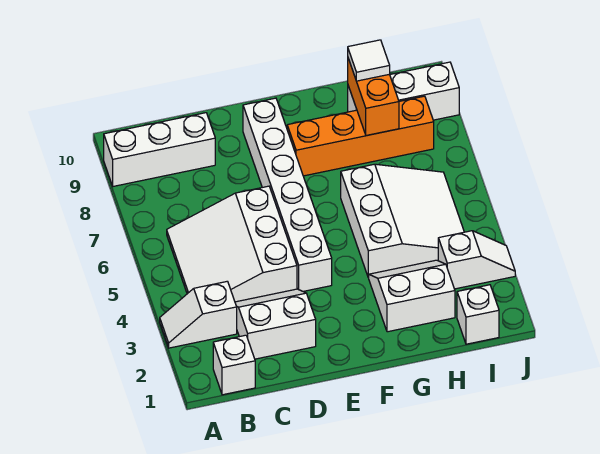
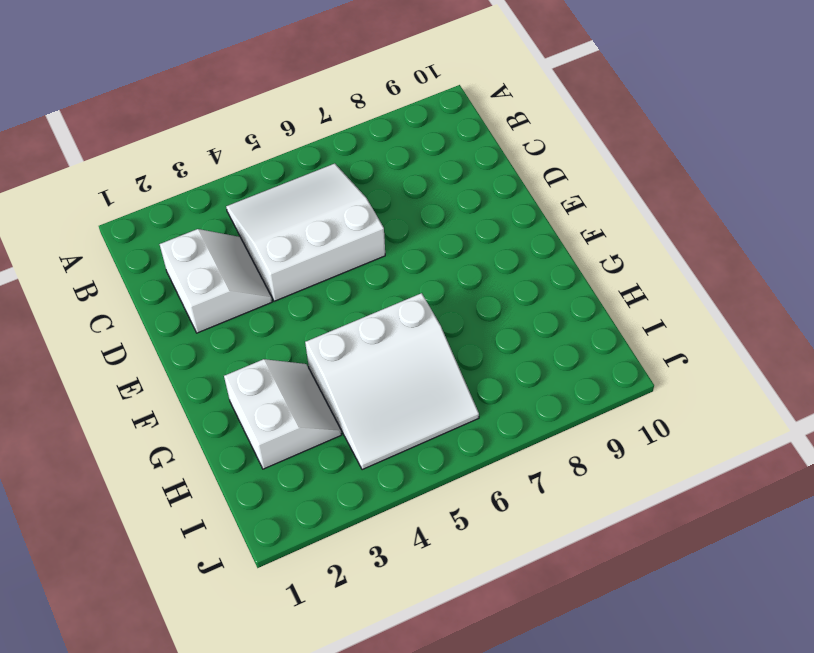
none -> white slope A3:B3 level 1 top B
none -> white brick A9:C9 level 1
none -> white brick B1 level 1

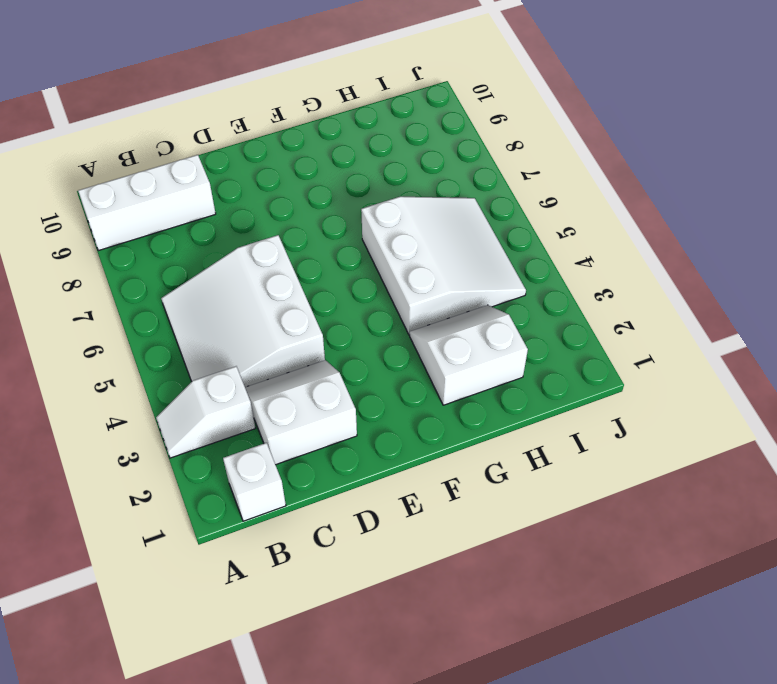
none -> white brick E4:E9 level 1
none -> orange brick F8:I8 level 1
none -> white brick H9:J9 level 1

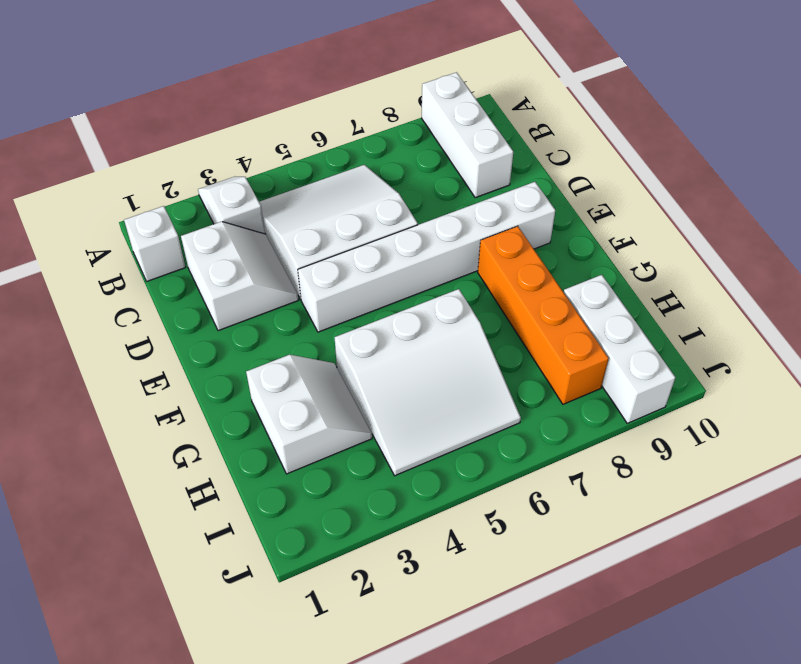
none -> white brick I1 level 1
none -> white slope I3:J3 level 1 top I
none -> orange brick H8:H9 level 2

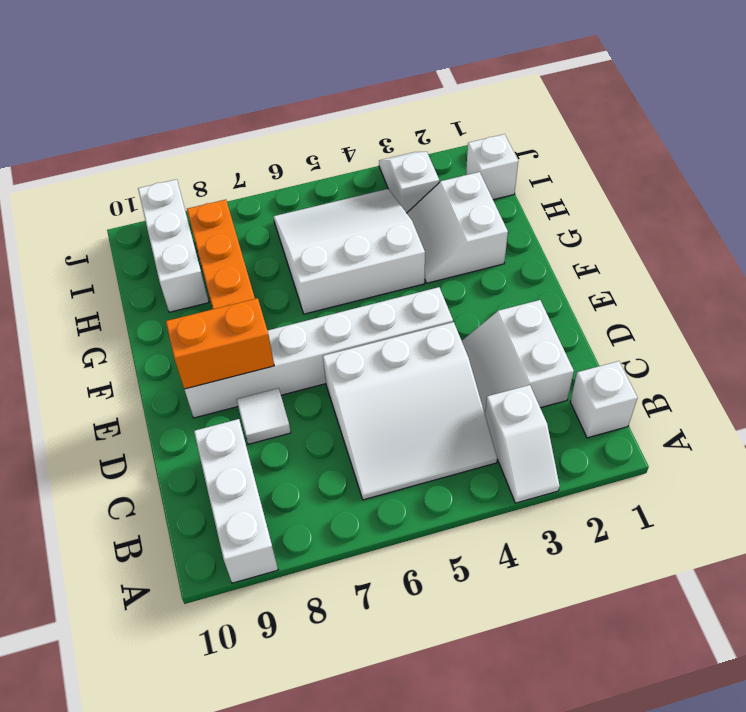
white tile D8 level 1 -> white tile H9 level 3
orange brick E8:E9 level 2 -> orange brick H8:H9 level 2

